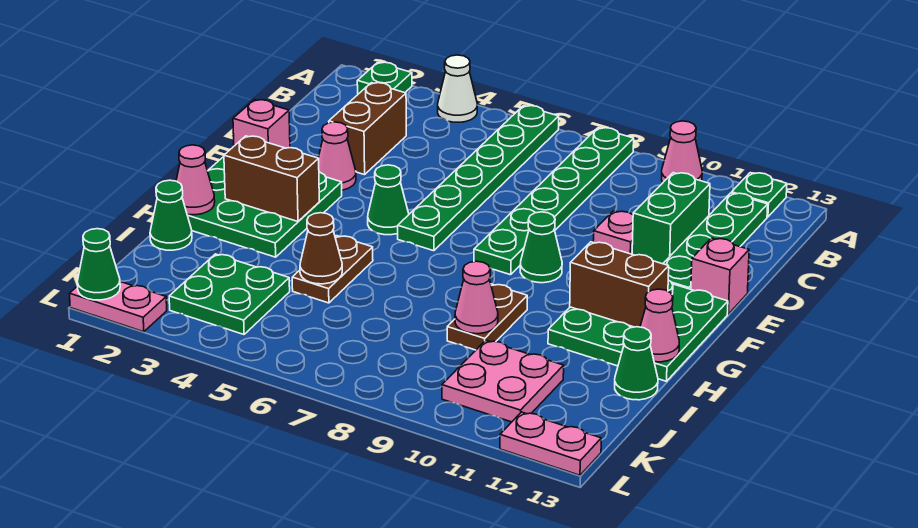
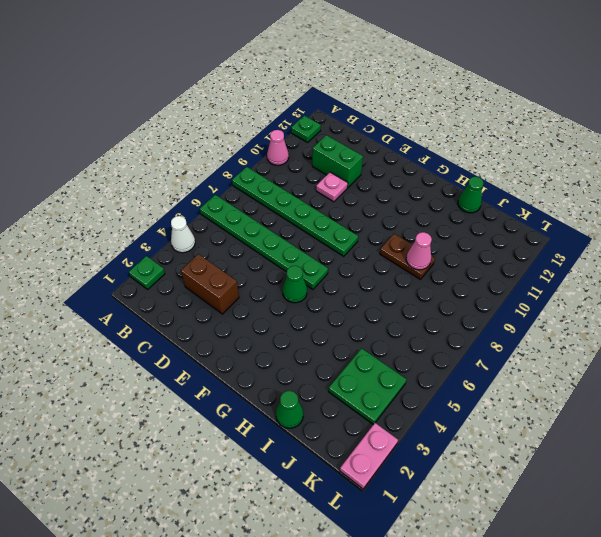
none -> green plate B12:E12 level 1
none -> pink brick E1 level 1
none -> pink cone E3 level 1
none -> pink brick E13 level 1

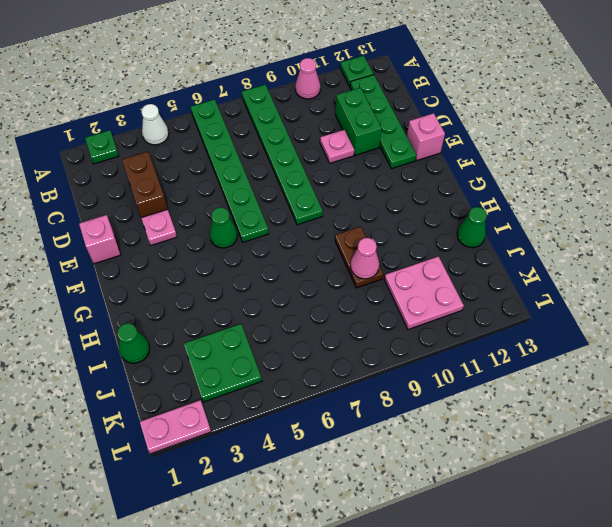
pink plate E3 level 1 -> pink cone E3 level 1
none -> green plate F1:H3 level 1
none -> green cone F9 level 1
none -> green plate F11:H13 level 1
none -> brown plate H5:I5 level 1

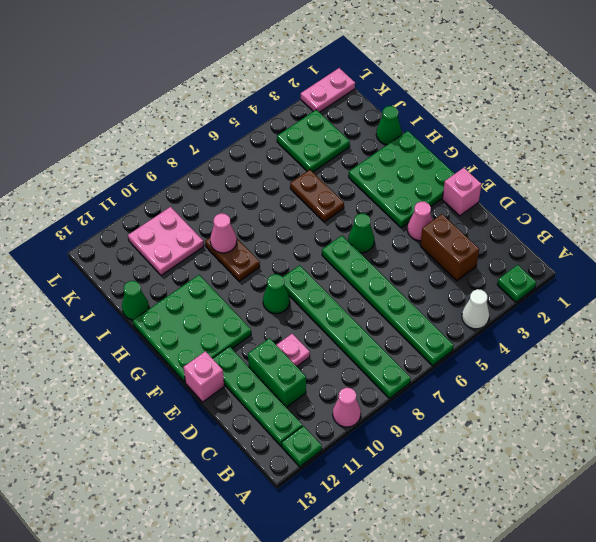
none -> pink plate L12:L13 level 1
none -> brown brick G2:G3 level 2
none -> brown brick G11:G12 level 2
none -> pink cone H1 level 2

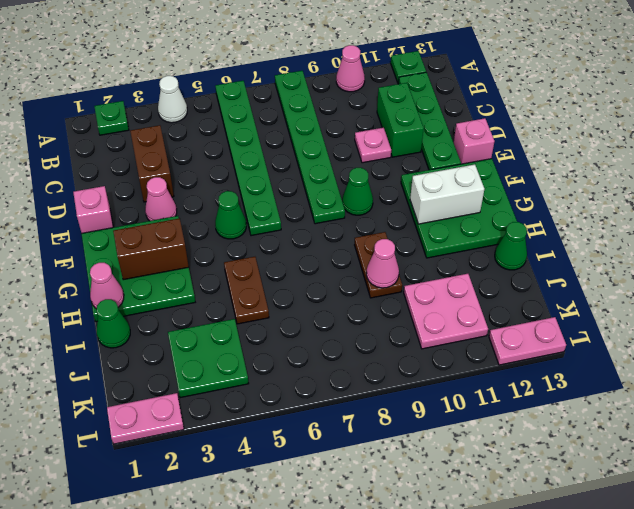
white brick G11:G12 level 2 -> brown brick G11:G12 level 2
none -> pink cone H13 level 2
none -> brown cone I5 level 2
none -> green cone L1 level 2

